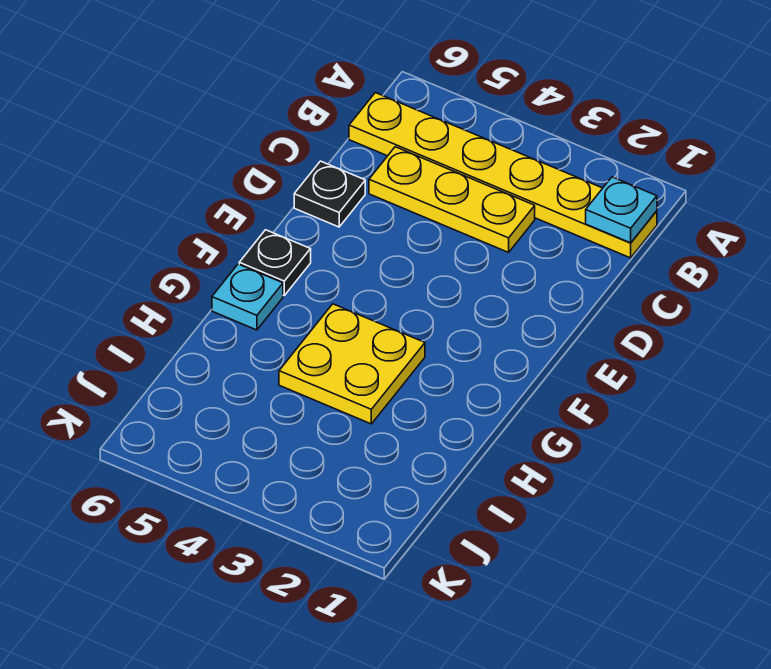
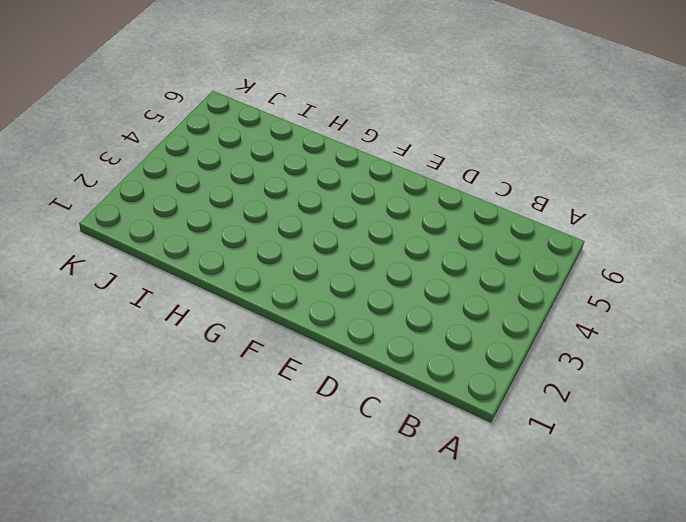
none -> yellow plate B1:B6 level 1
none -> yellow plate C3:C5 level 1

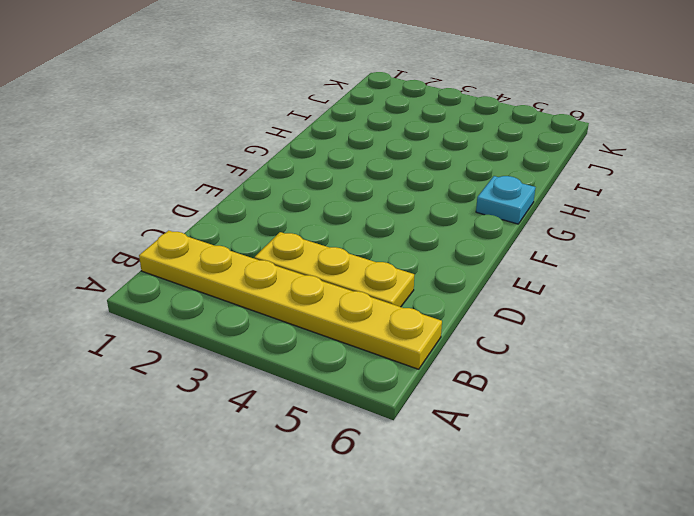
none -> black plate D6 level 1
none -> black plate F6 level 1

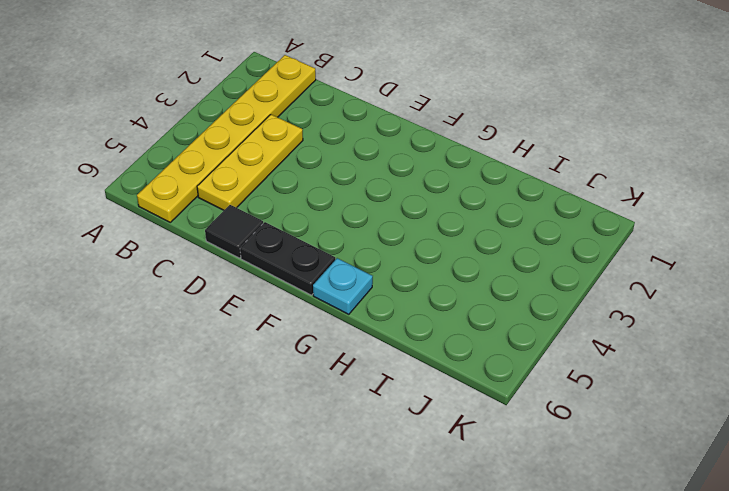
black tile D6 level 1 -> black plate D6 level 1
black plate E6:F6 level 1 -> black plate F6 level 1
none -> yellow plate G3:H4 level 1
none -> cyan plate B1 level 2

